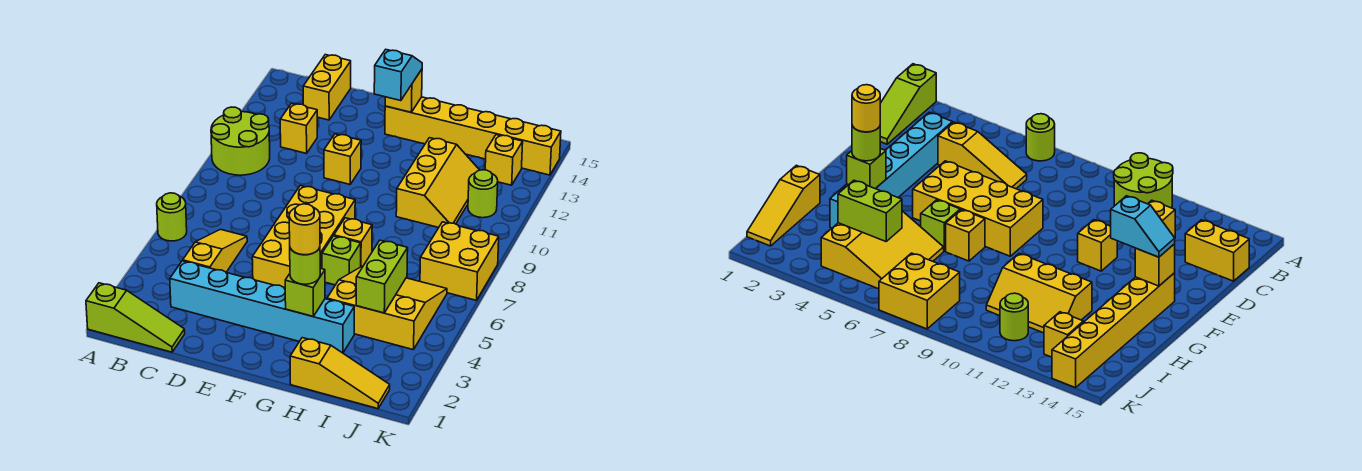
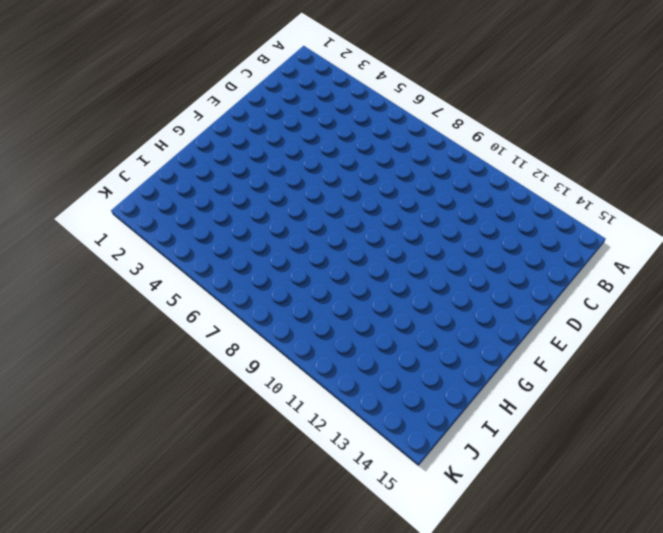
none -> lime slope A1:C1 level 1 top A
none -> lime round brick A6 level 1
none -> lime round brick A10:B11 level 1

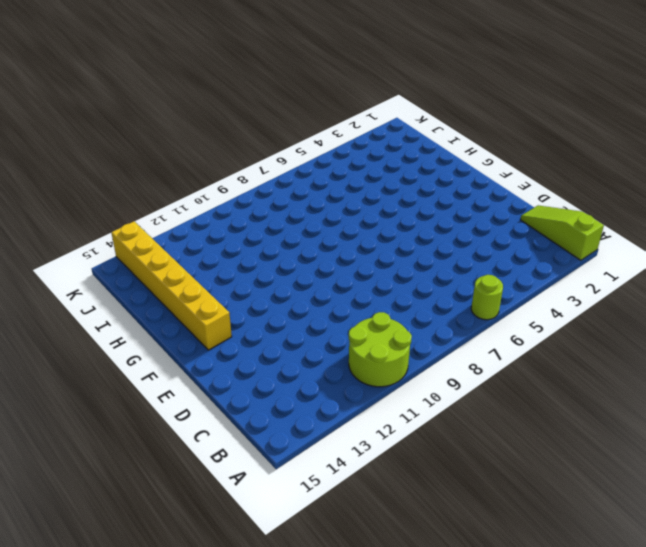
none -> cyan brick C3:H3 level 1
none -> yellow slope C4:C6 level 1 top 4
none -> yellow brick C12 level 1

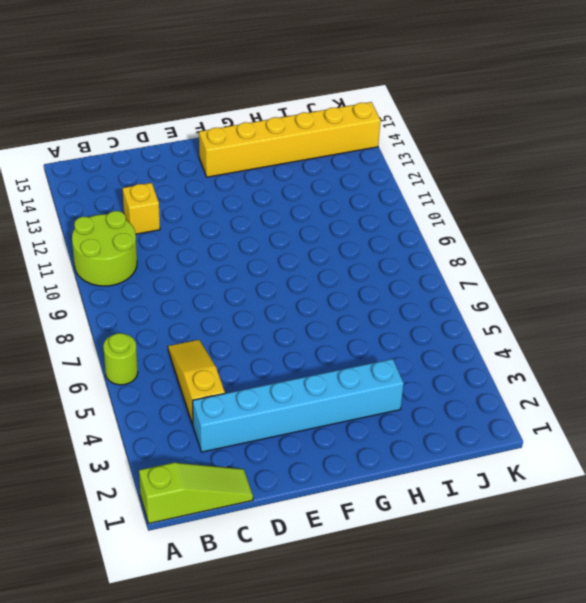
none -> yellow brick C14:C15 level 1
none -> yellow brick E5:F8 level 1
none -> yellow brick E11 level 1

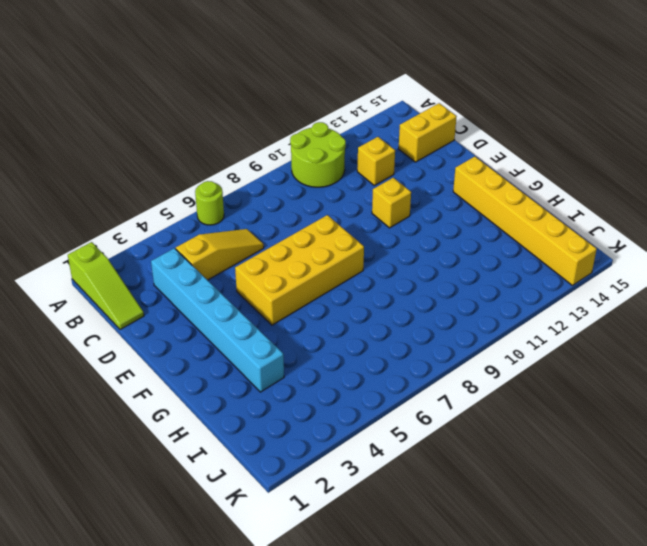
none -> lime brick G6 level 1
none -> yellow brick G7 level 1
none -> yellow slope H1:J1 level 1 top H

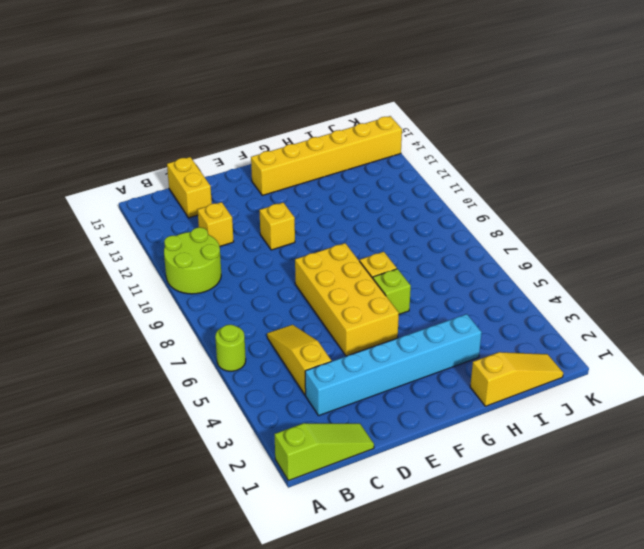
none -> yellow slope H4:J6 level 1 top 4
none -> yellow slope H10:I12 level 1 top H
none -> yellow brick J7:K8 level 1

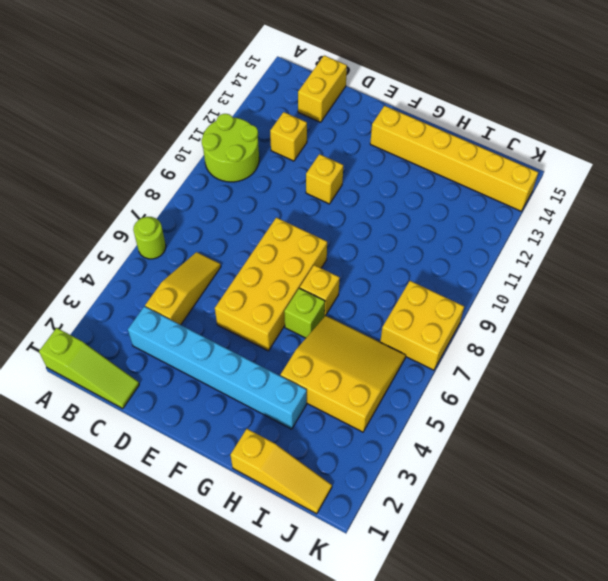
none -> yellow slope H10:I12 level 1 top H
none -> lime round brick J11 level 1
none -> yellow brick J13 level 1

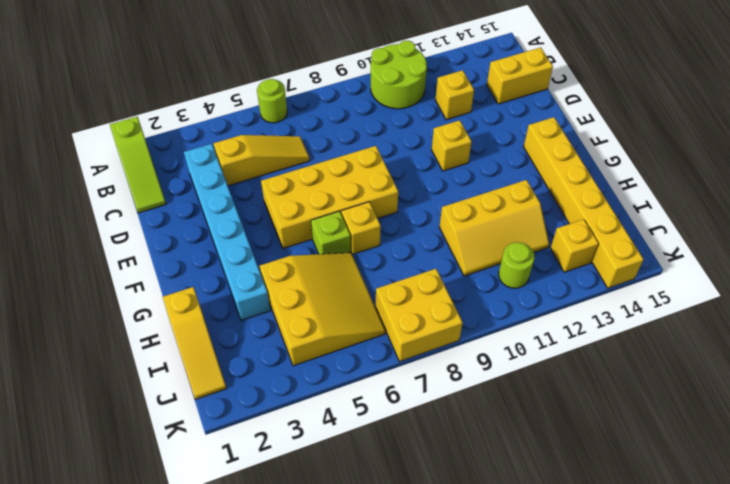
none -> yellow brick F14 level 2
none -> lime brick G3 level 2
none -> lime brick I4:I5 level 2

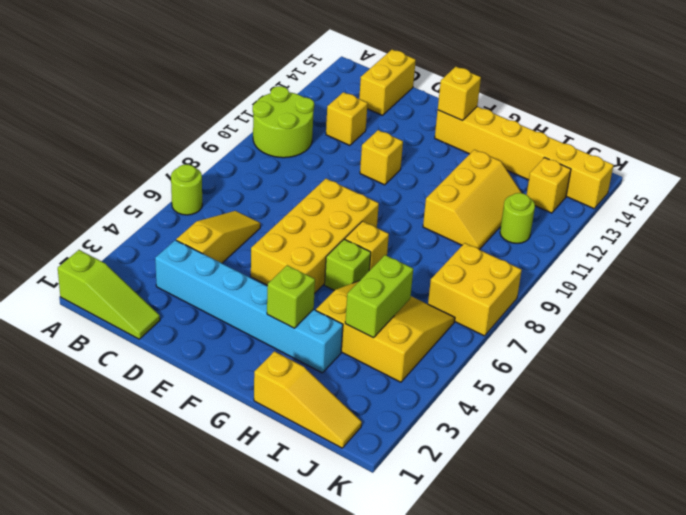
none -> cyan slope F13:F14 level 3 top 13
none -> lime round brick G3 level 3
none -> yellow round brick G3 level 4

